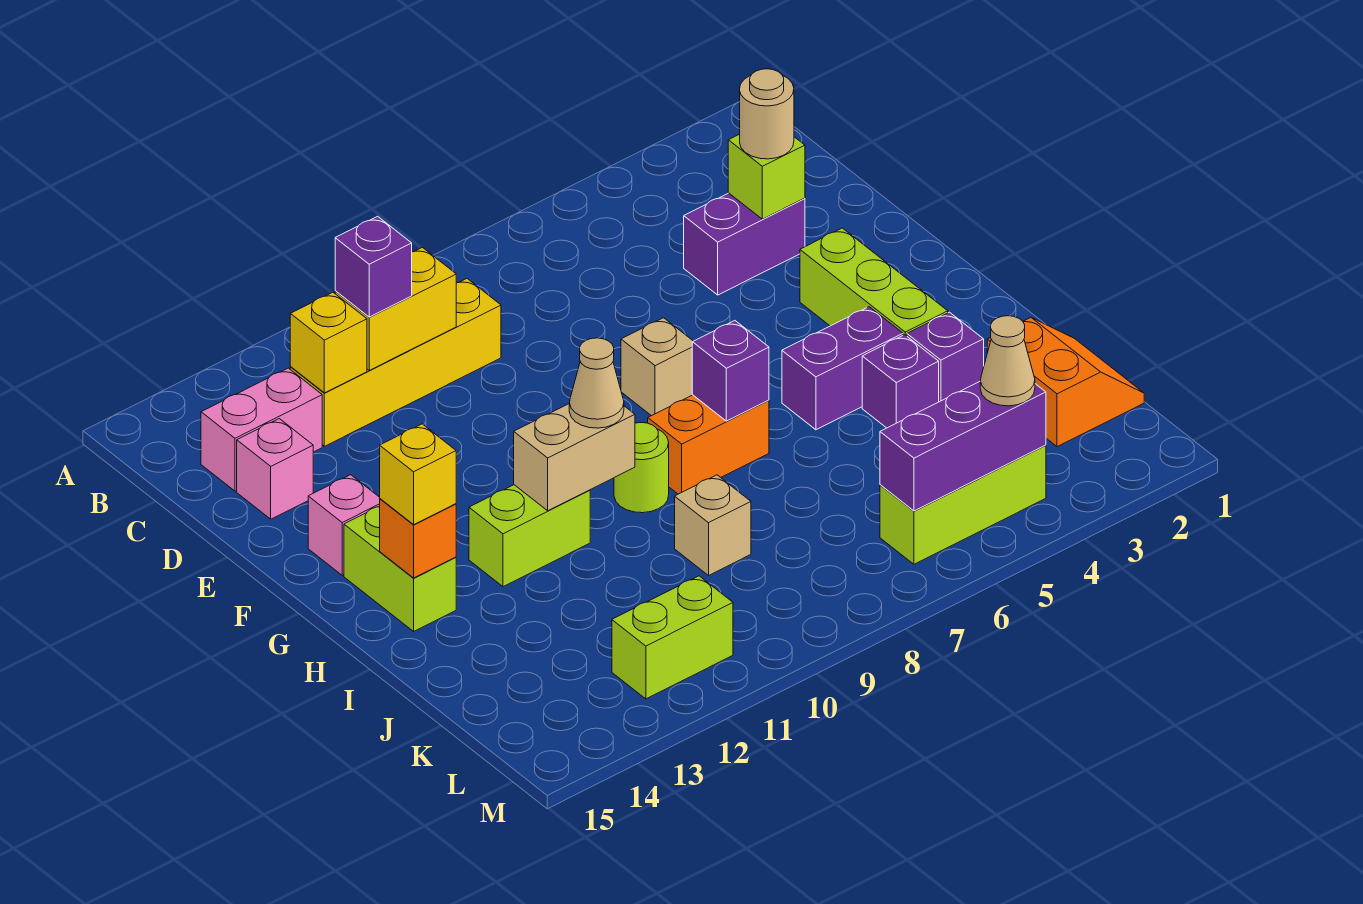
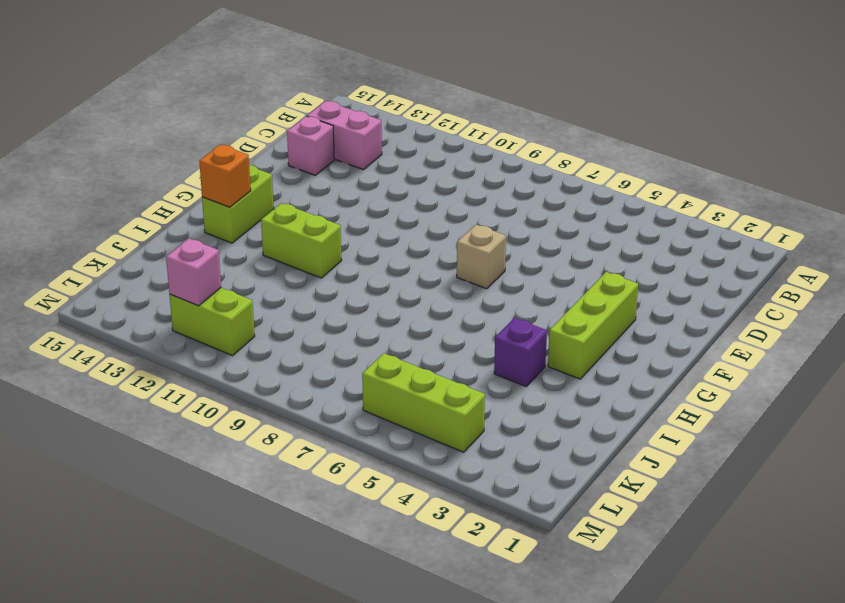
pink brick L12 level 2 -> pink brick F14 level 1
none -> yellow brick C9:C12 level 1
none -> purple brick D3:D4 level 1
none -> purple brick H4:H5 level 1
none -> orange brick H7:H8 level 1

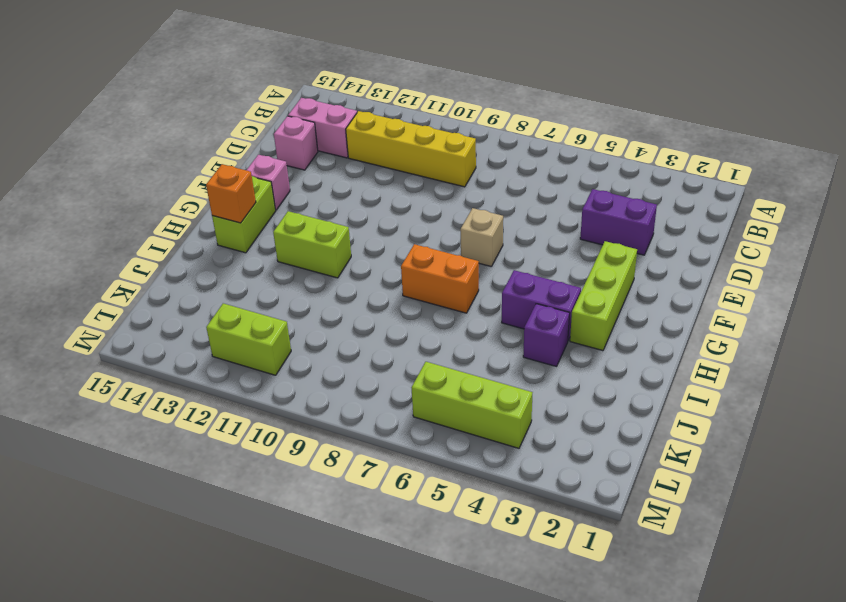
none -> lime round brick H9 level 1
none -> purple brick I3 level 1
none -> orange slope J1:K2 level 1 top 2
none -> tan brick J9 level 1

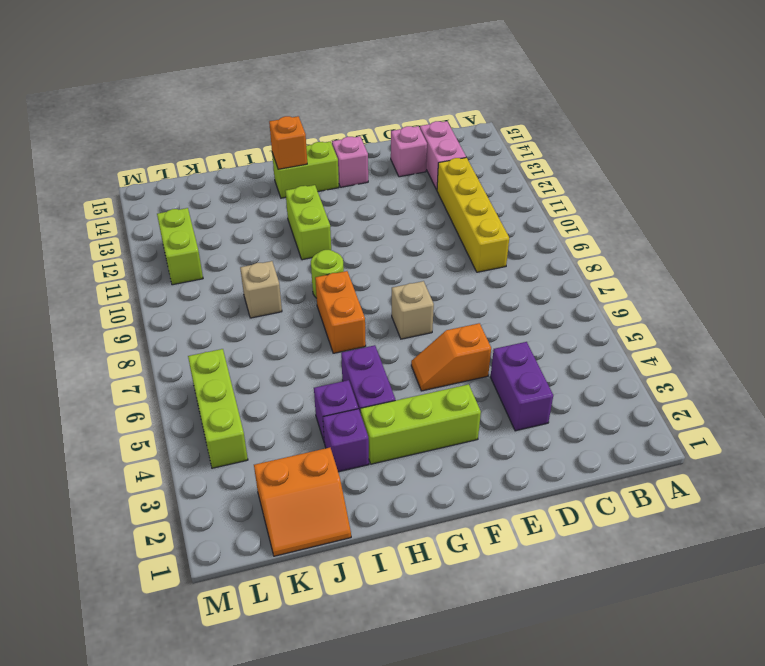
orange slope E5:F5 level 1 top E -> none
none -> yellow brick C10:C11 level 2
none -> yellow brick C12 level 2
none -> lime brick D3 level 2
none -> purple brick H7 level 2

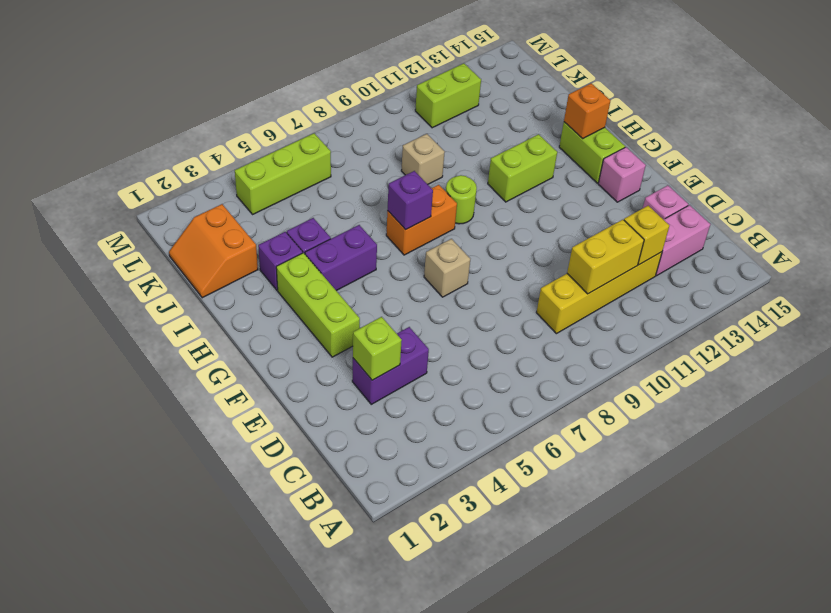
none -> tan brick H10:H11 level 2
none -> purple brick L4:L6 level 2
none -> purple brick C11 level 3
none -> tan round brick D3 level 3

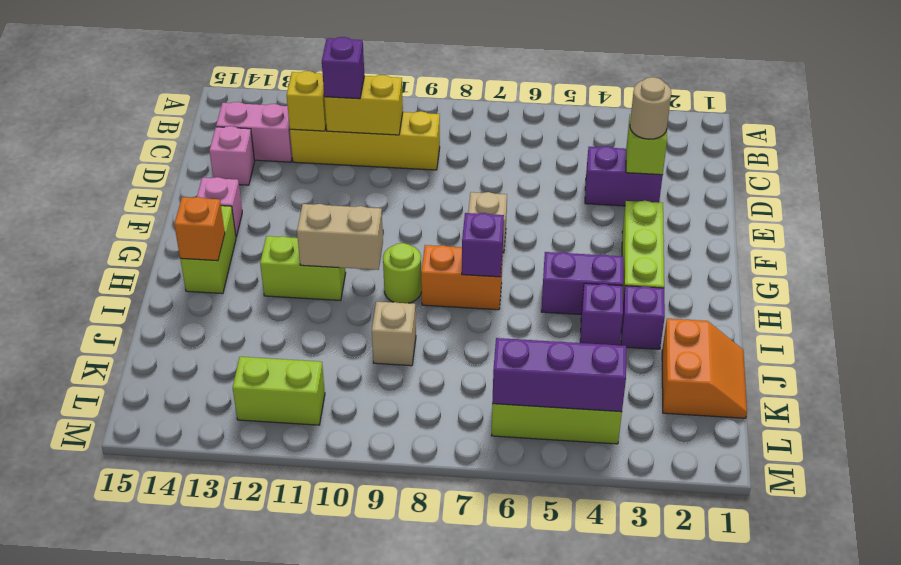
none -> tan cone H10 level 3
none -> yellow brick H14 level 3
none -> tan cone L4 level 3

